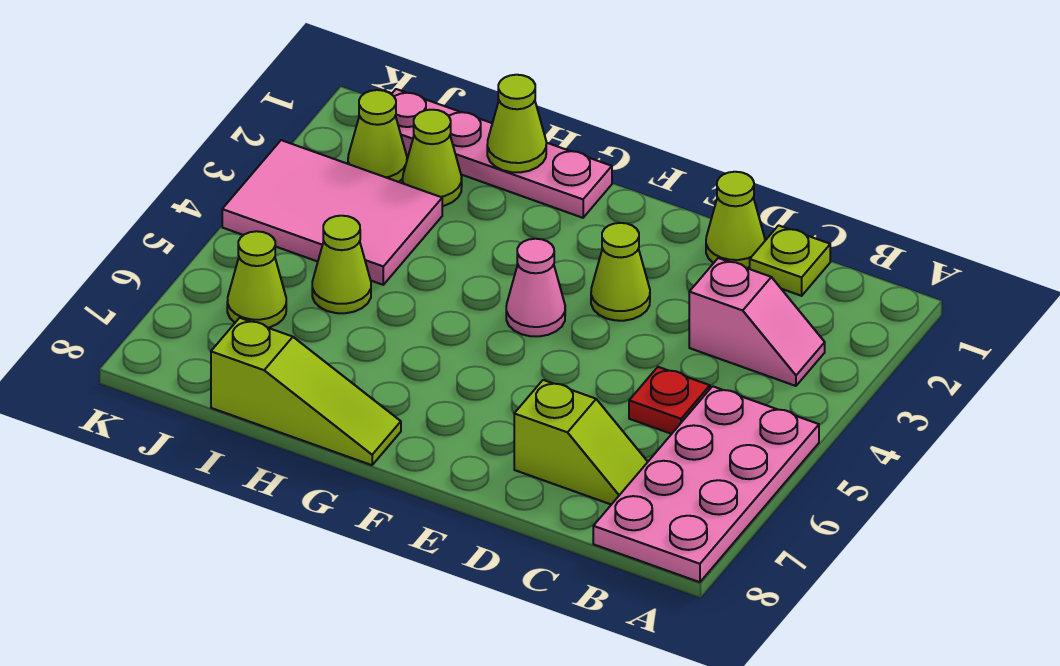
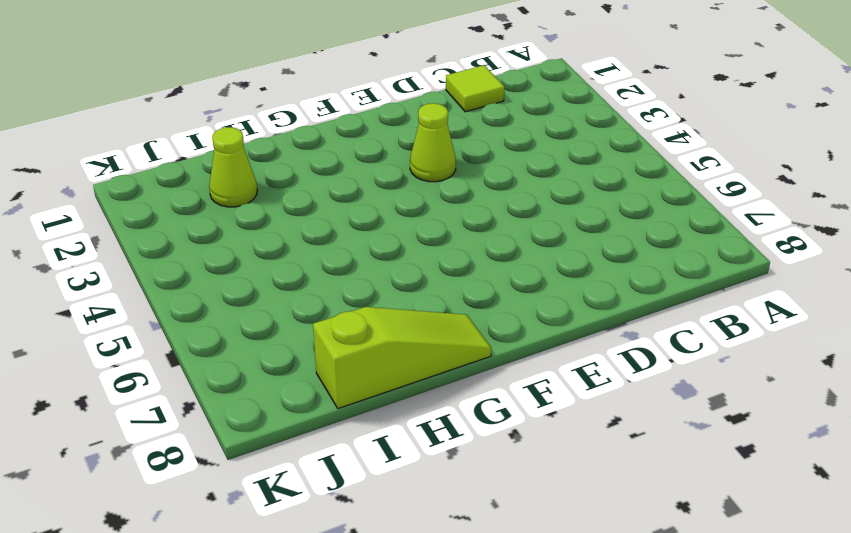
lime tile C1 level 1 -> lime plate C1 level 1
none -> pink plate A5:B8 level 1
none -> pink slope B3:C3 level 1 top C
none -> red plate C5 level 1

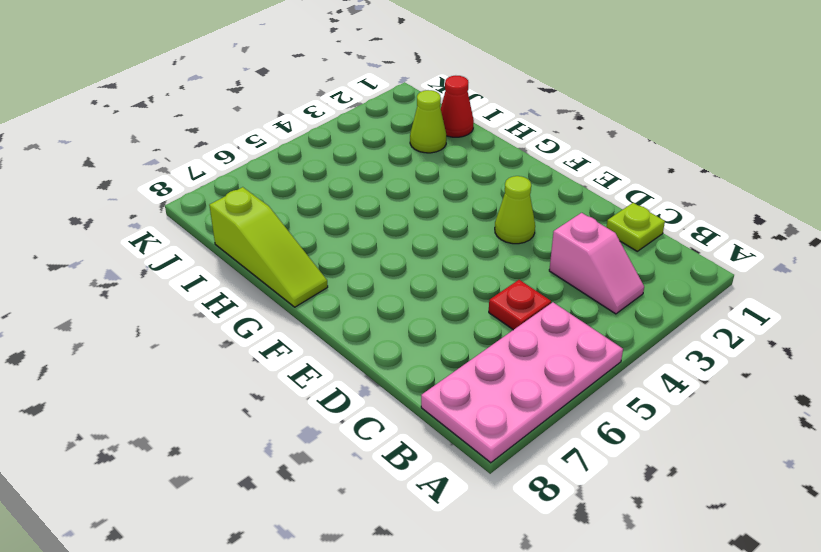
red cone I1 level 1 -> pink plate G1:J1 level 1
none -> lime slope C7:D7 level 1 top D
none -> lime cone D1 level 1
none -> pink cone F4 level 1

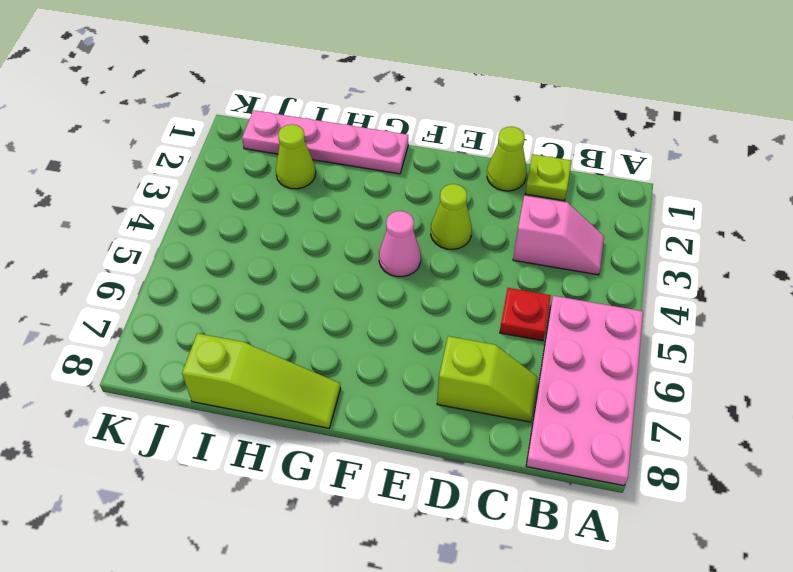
none -> pink tile I3:K4 level 1
none -> lime cone I5 level 1
none -> lime cone J2 level 1

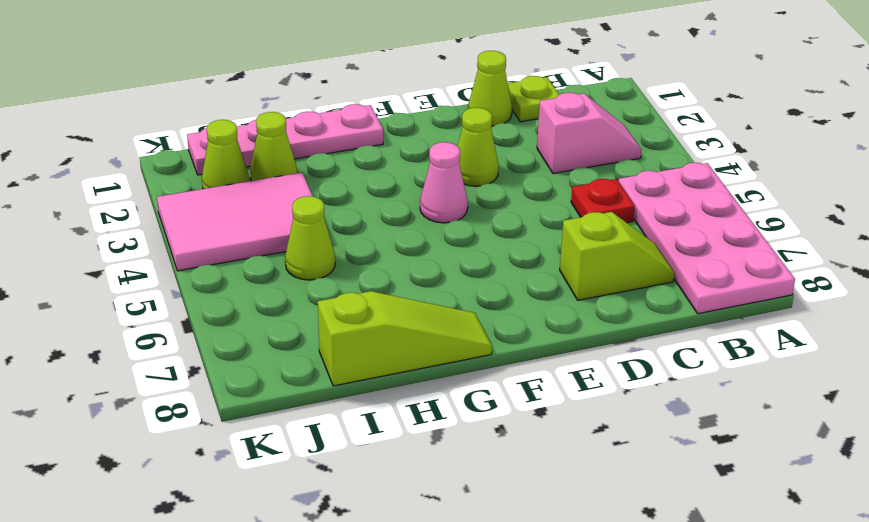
none -> lime cone J6 level 1
none -> lime cone H1 level 2

